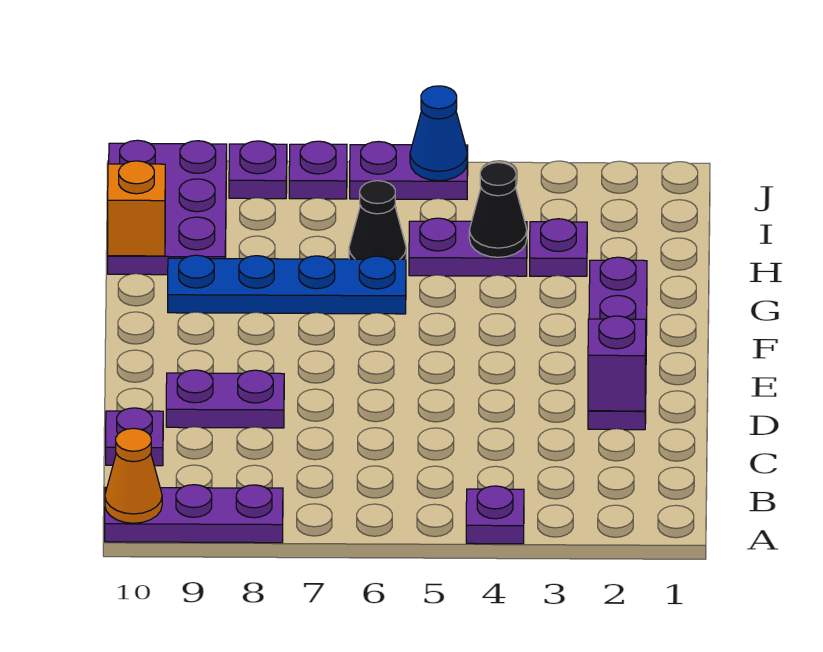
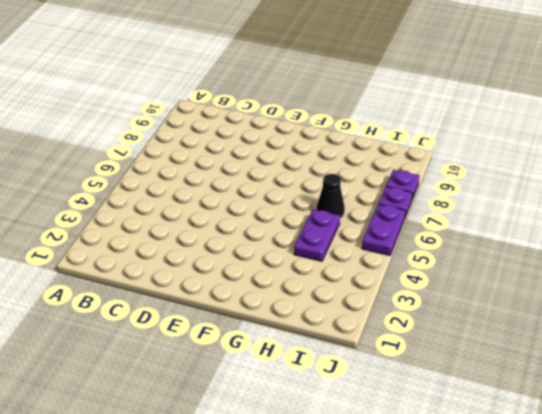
none -> purple plate A4 level 1
none -> purple plate A8:A10 level 1
none -> purple plate C10 level 1

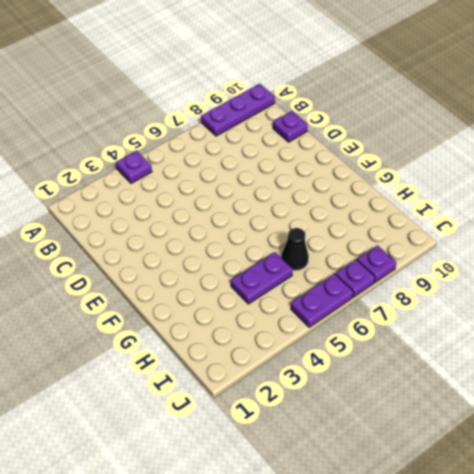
none -> purple plate D2:G2 level 1
none -> purple plate D8:D9 level 1
none -> blue plate G6:G9 level 1

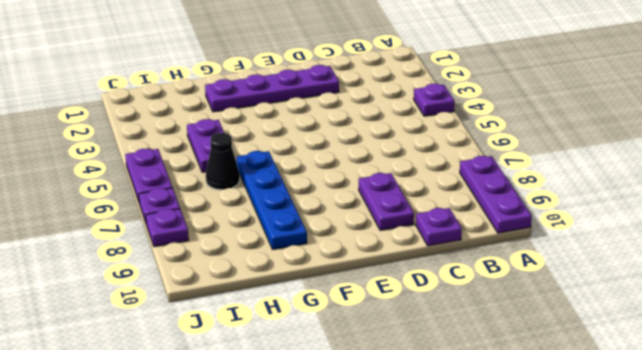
none -> purple plate H3 level 1
none -> purple plate H9:J10 level 1
none -> orange cone A10 level 2

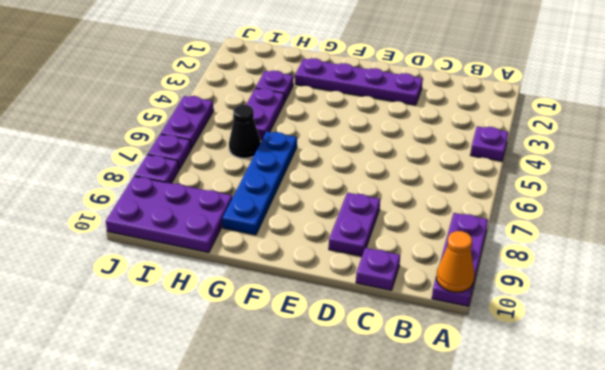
none -> purple brick D2 level 2
none -> black cone H4 level 2
none -> orange brick H10 level 2

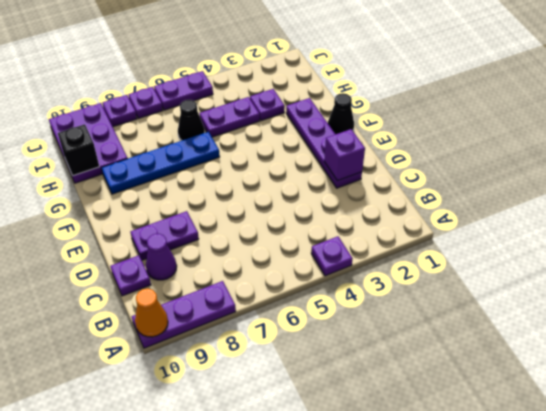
purple cone C9 level 1 -> none
black cone F1 level 1 -> black cone H4 level 2
black brick H10 level 2 -> orange brick H10 level 2
none -> blue cone J5 level 2

